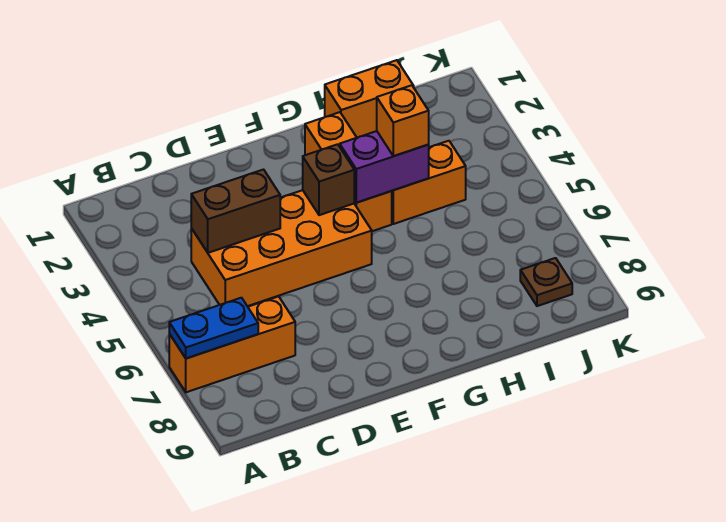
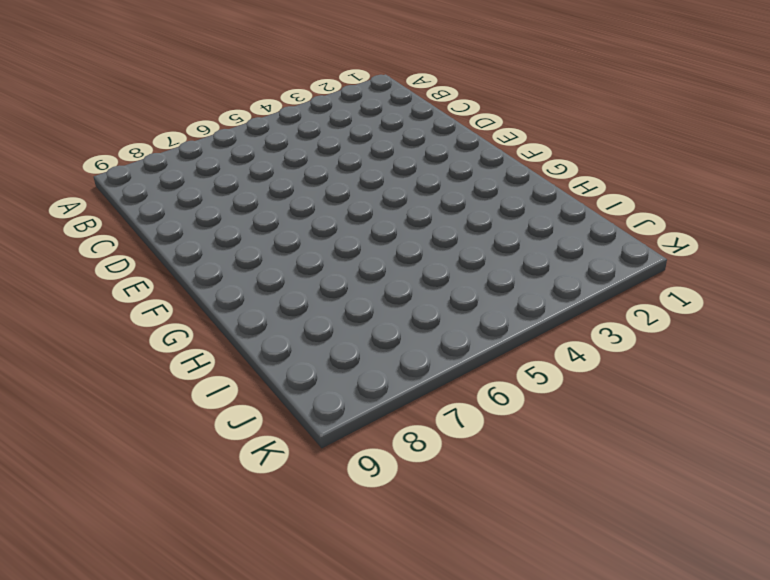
none -> orange brick A7:C7 level 1
none -> orange brick C4:F5 level 1

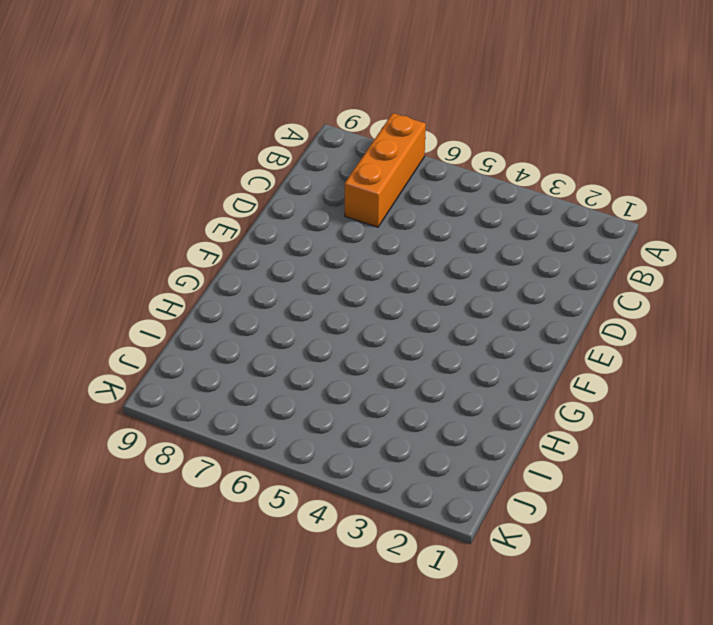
none -> orange brick C4:F5 level 1
none -> orange brick G2:G4 level 1

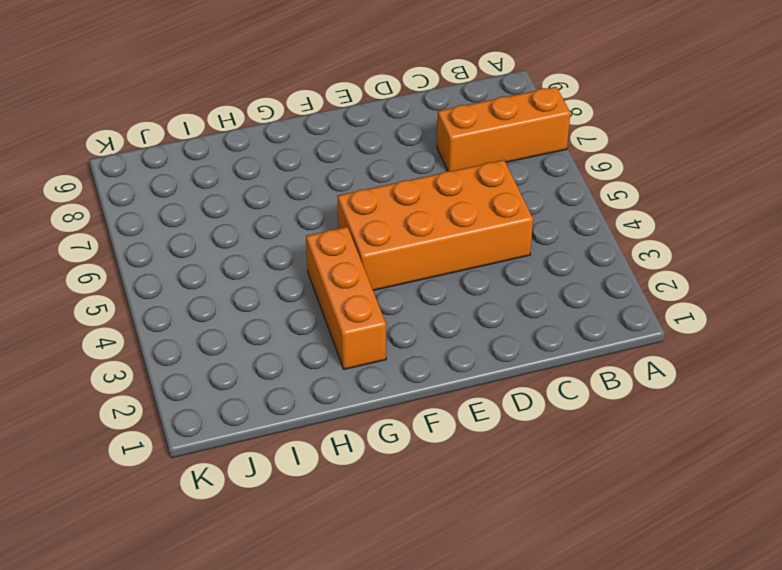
none -> orange brick H1:I1 level 1
none -> orange brick H4:I4 level 1

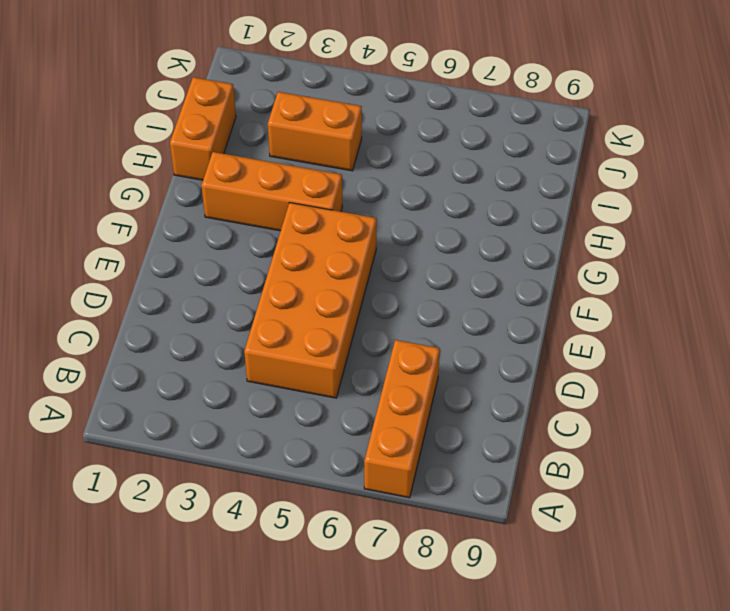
orange brick I3:I4 level 1 -> orange brick H4:I4 level 1
none -> brown plate J8 level 1
none -> blue plate A7:B7 level 2

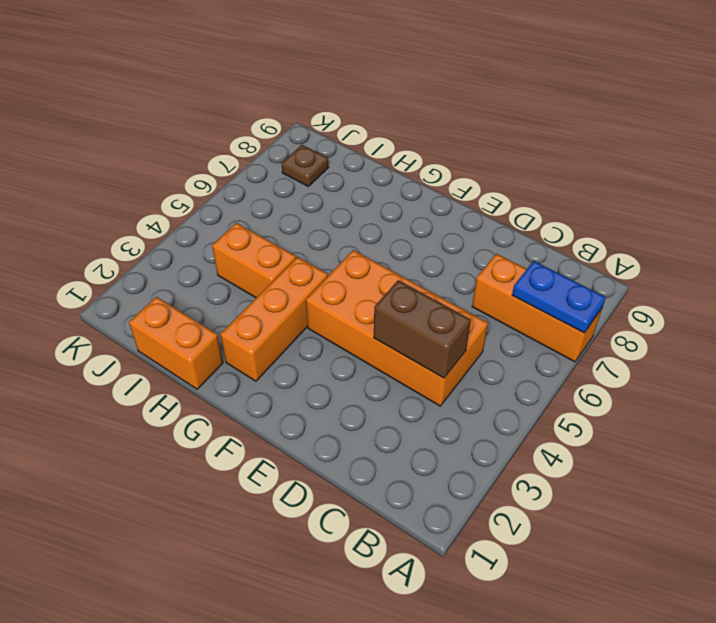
none -> brown brick F4 level 2
none -> purple brick G4:H4 level 2

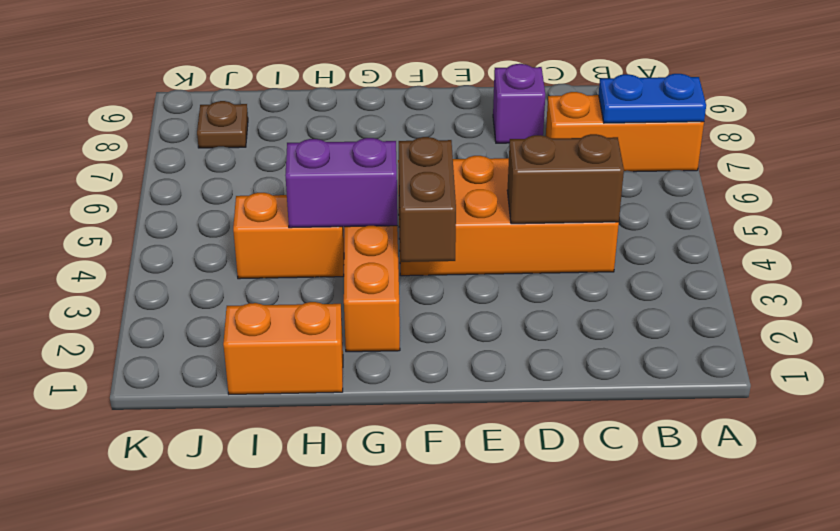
purple brick D8 level 1 -> none
brown brick F3:F4 level 2 -> brown brick F4 level 2
none -> orange brick H4 level 3

